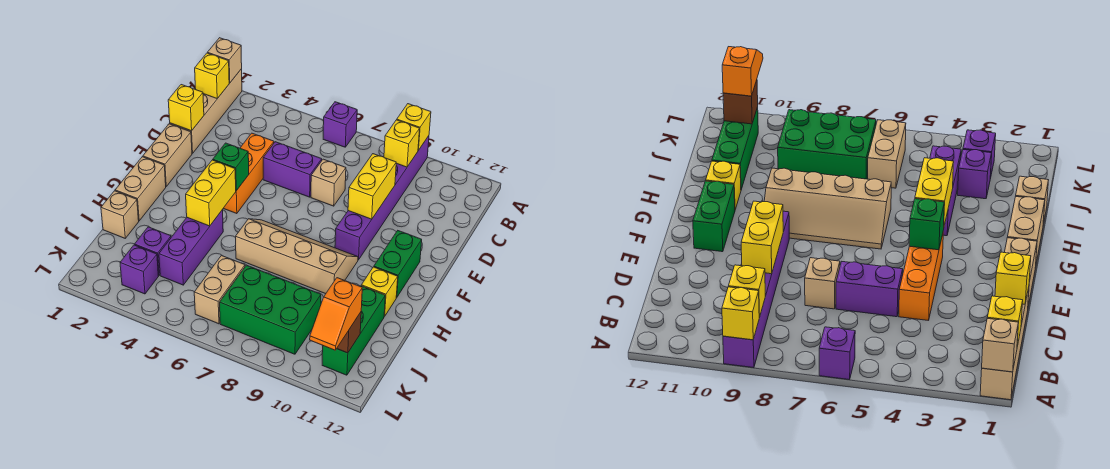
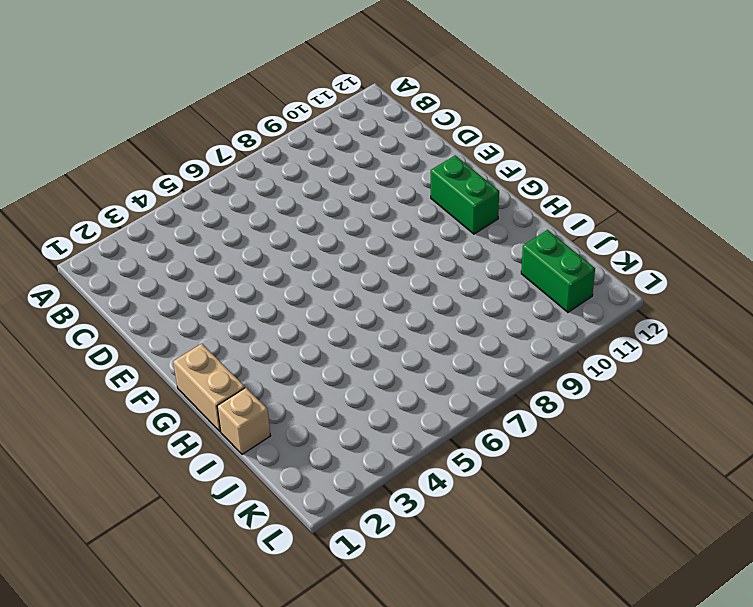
green brick J11:K11 level 1 -> green brick I11:K11 level 1
none -> tan brick A1:D1 level 1
none -> purple brick A6 level 1
none -> purple brick A9:F9 level 1

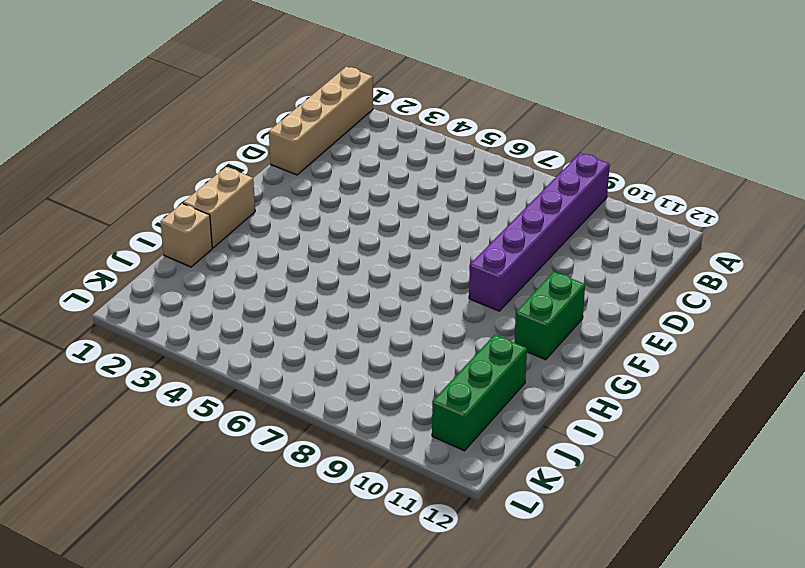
none -> purple brick A6 level 1
none -> orange brick D4:F4 level 1
none -> purple brick D5:D6 level 1

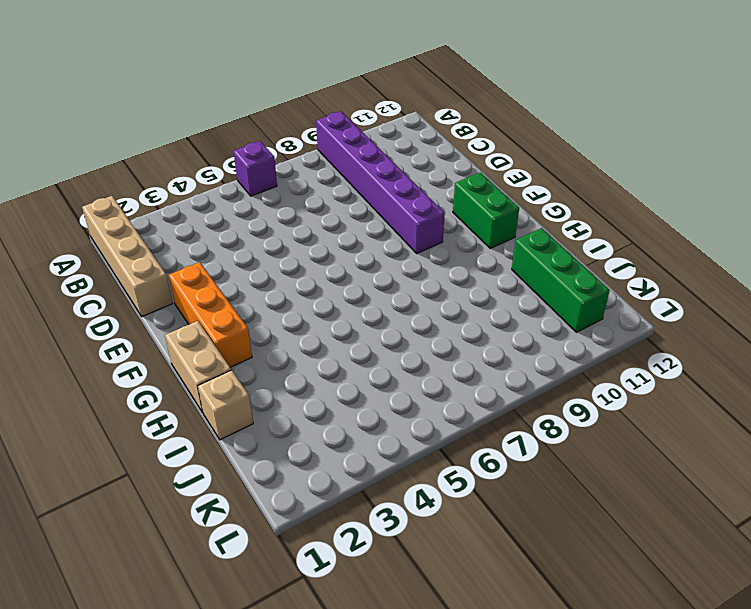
orange brick E2:G2 level 1 -> orange brick D4:F4 level 1
none -> purple brick D5:D6 level 1
none -> tan brick D7 level 1
none -> tan brick E1:F1 level 1

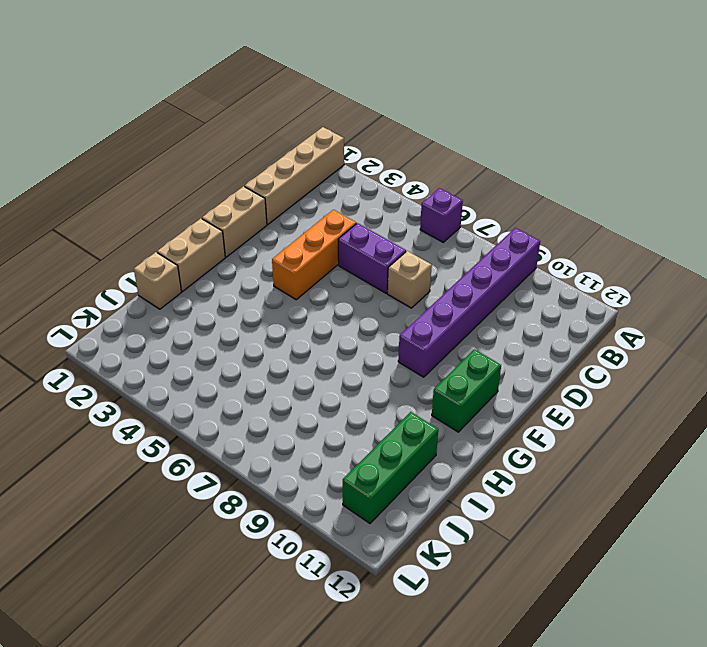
none -> tan slope G6:H9 level 1 top H
none -> purple brick H4:J4 level 1
none -> yellow brick H11 level 1

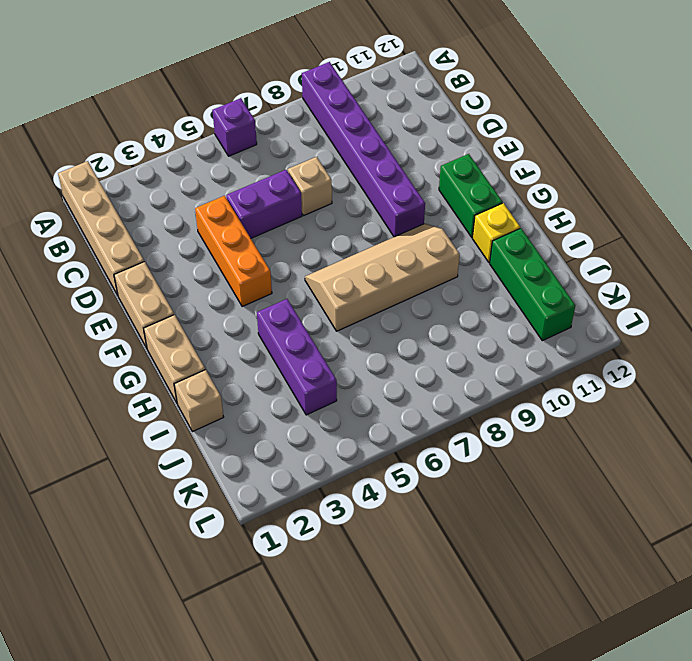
none -> purple brick J3 level 1
none -> tan brick J6:K6 level 1
none -> green brick J7:K9 level 1

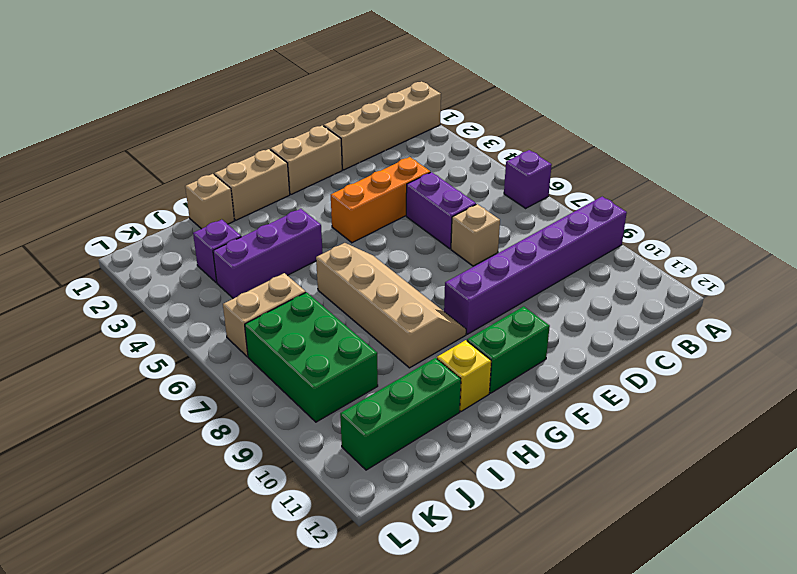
none -> purple brick K3 level 1
none -> tan brick A1 level 2
none -> yellow brick A9 level 2

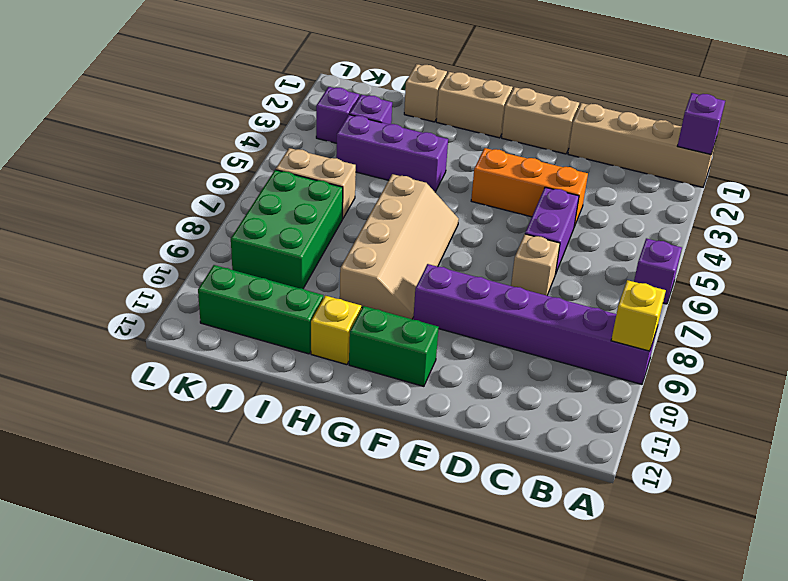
purple brick A1 level 2 -> tan brick A1 level 2
none -> yellow brick B1 level 2
none -> yellow brick B9 level 2
none -> yellow brick D1 level 2

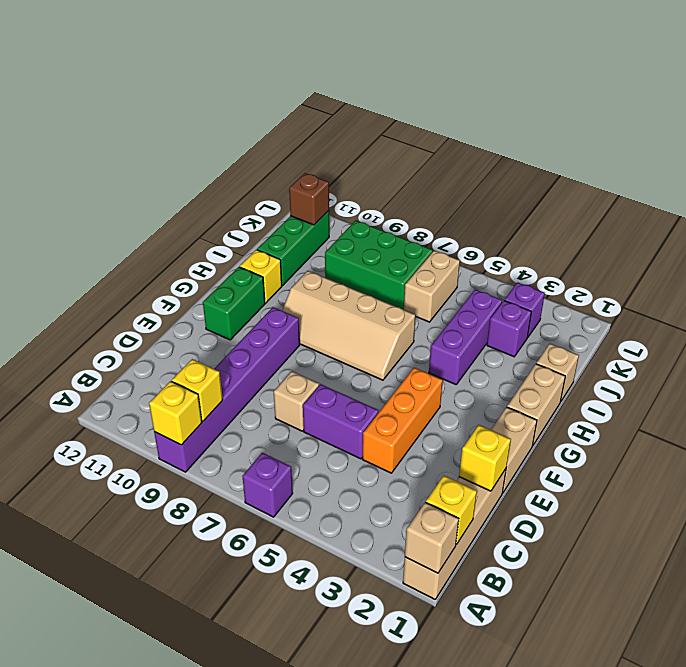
none -> yellow brick D9:E9 level 2
none -> green brick F4 level 2
none -> yellow brick G4:H4 level 2

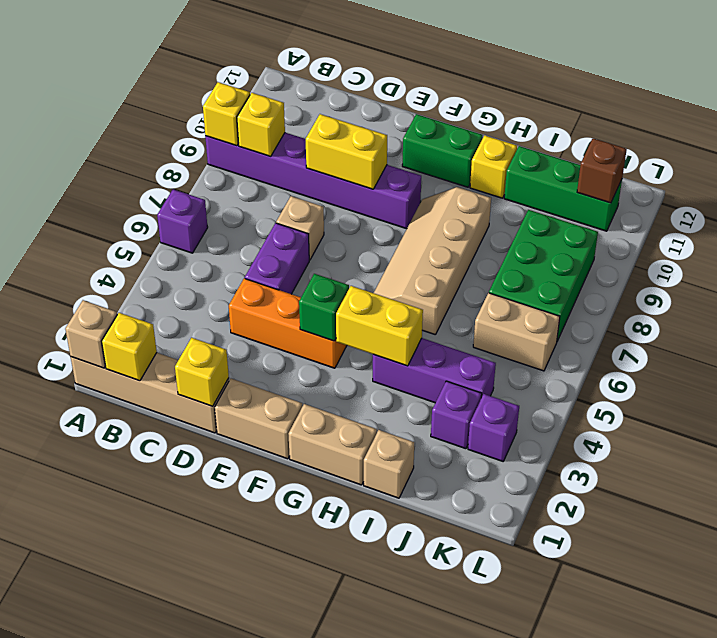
none -> orange slope K11:L11 level 3 top K

